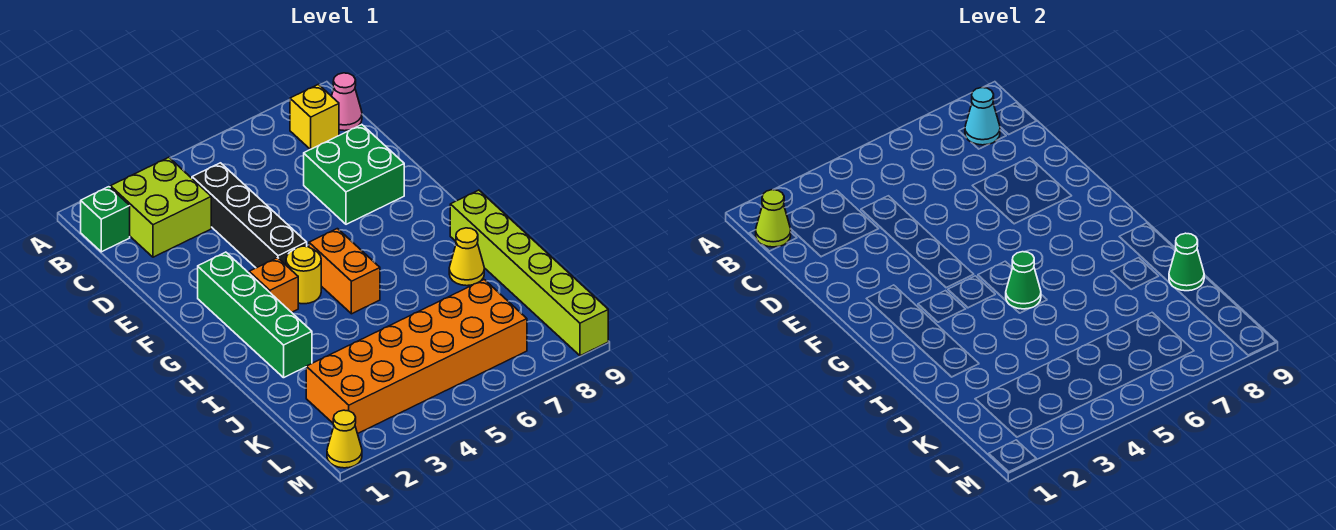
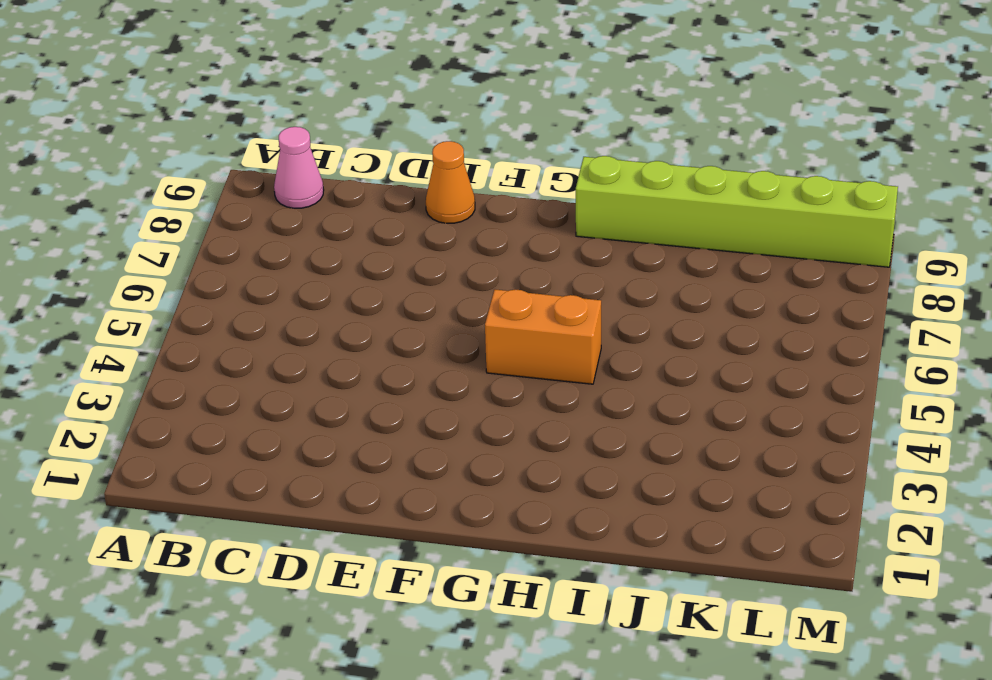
orange cone E9 level 1 -> none
none -> green brick B1 level 1
none -> lime brick B2:C3 level 1
none -> yellow brick B8 level 1

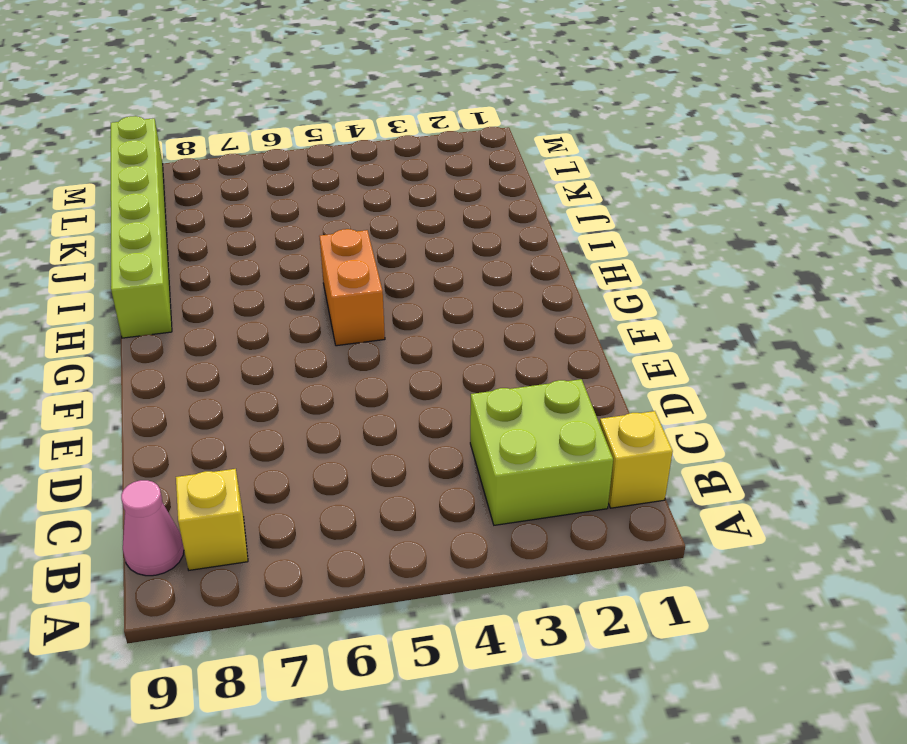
yellow brick B1 level 1 -> green brick B1 level 1
none -> black brick C4:F4 level 1
none -> green brick D7:E8 level 1
none -> green brick F2:I2 level 1

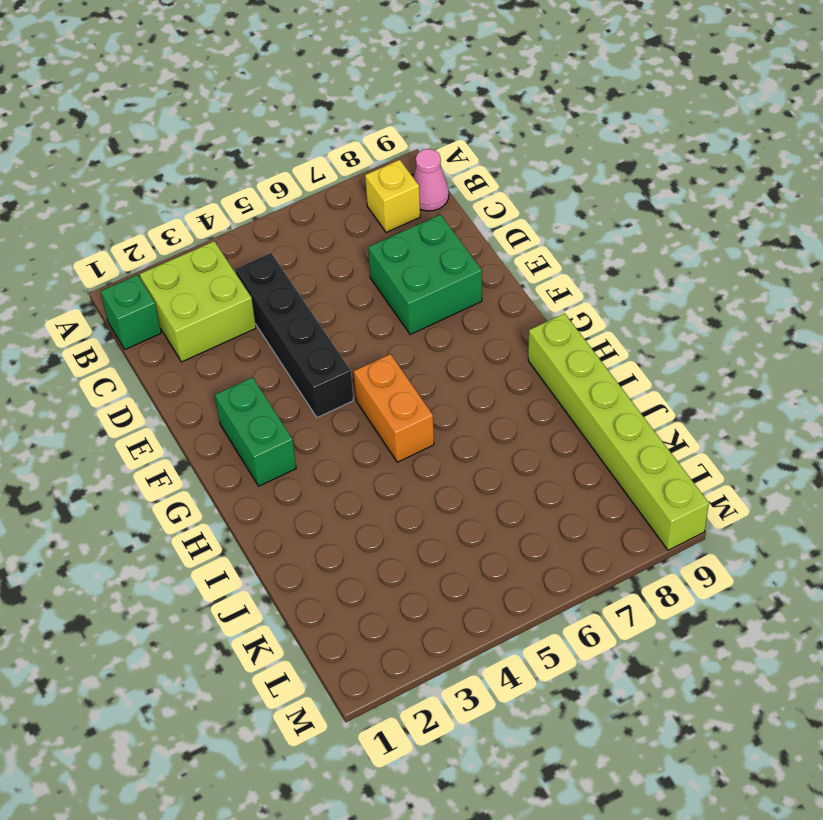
green brick F2:G2 level 1 -> green brick F2:I2 level 1
none -> orange brick G3 level 1
none -> yellow round brick G4 level 1
none -> yellow cone I8 level 1

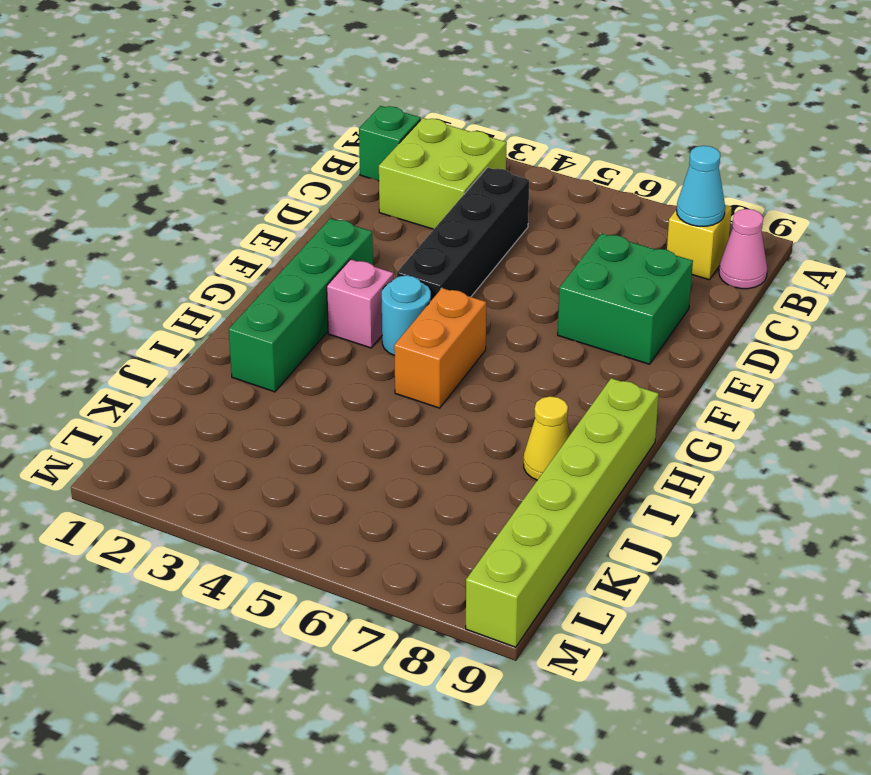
pink brick G3 level 1 -> orange brick G3 level 1
cyan round brick G4 level 1 -> yellow round brick G4 level 1
none -> orange brick K2:L7 level 1
none -> yellow cone M1 level 1
none -> lime cone B1 level 2

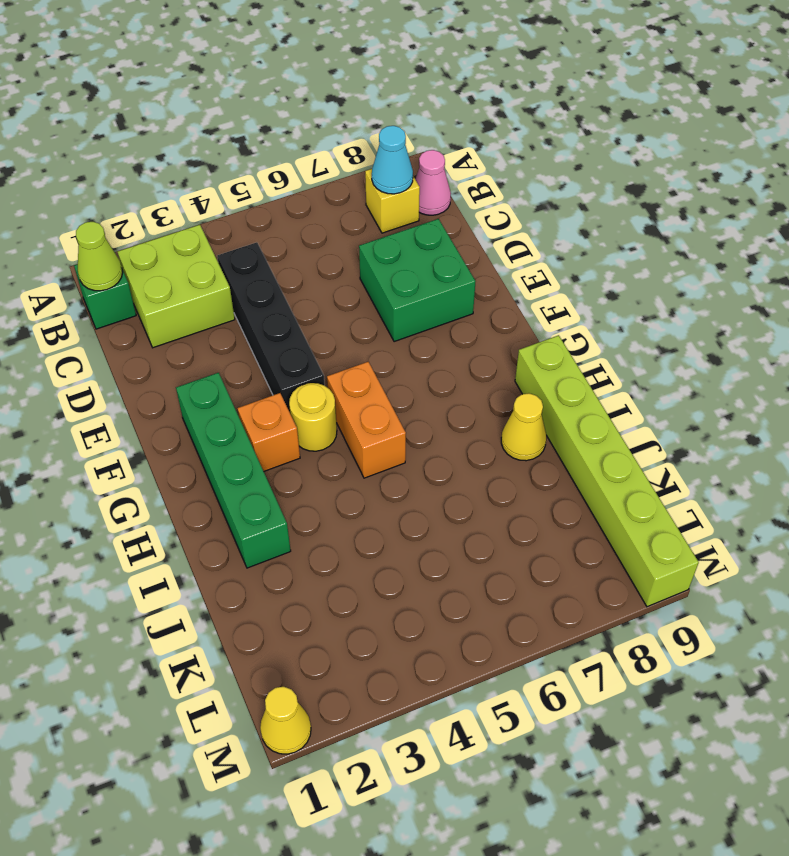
none -> orange brick K2:L7 level 1
none -> green cone H5 level 2
none -> green cone J9 level 2

